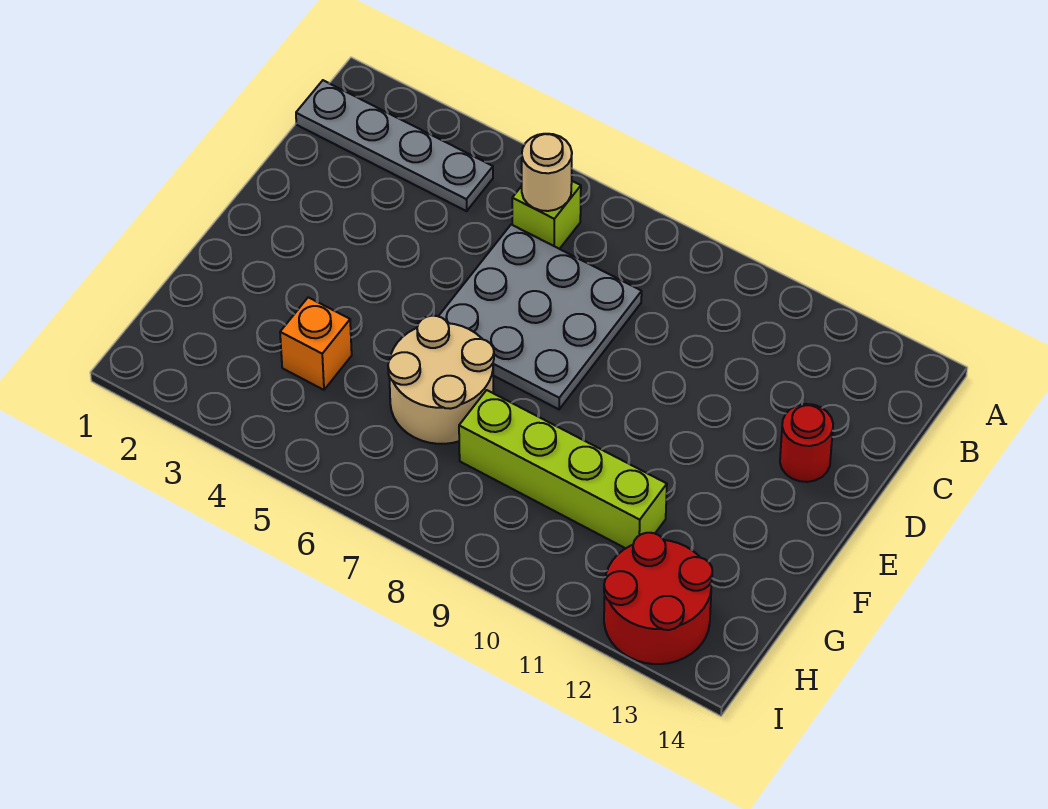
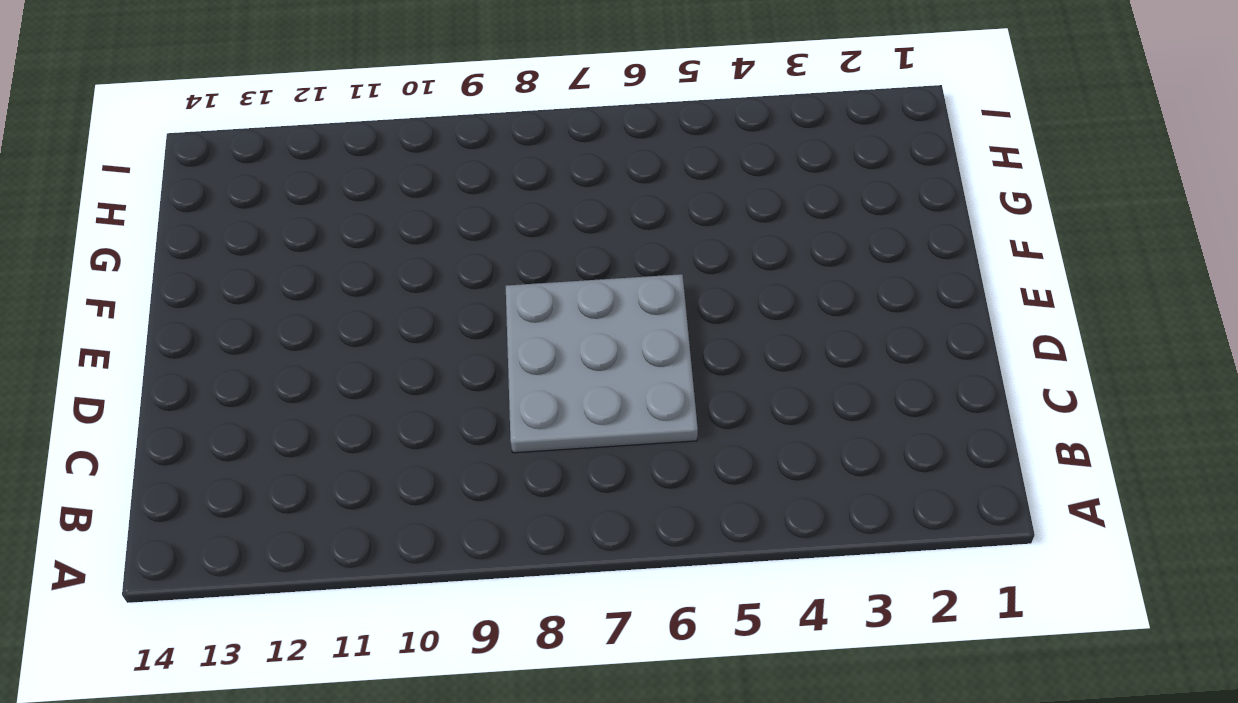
none -> grey plate B1:B4 level 1
none -> lime brick B6 level 1

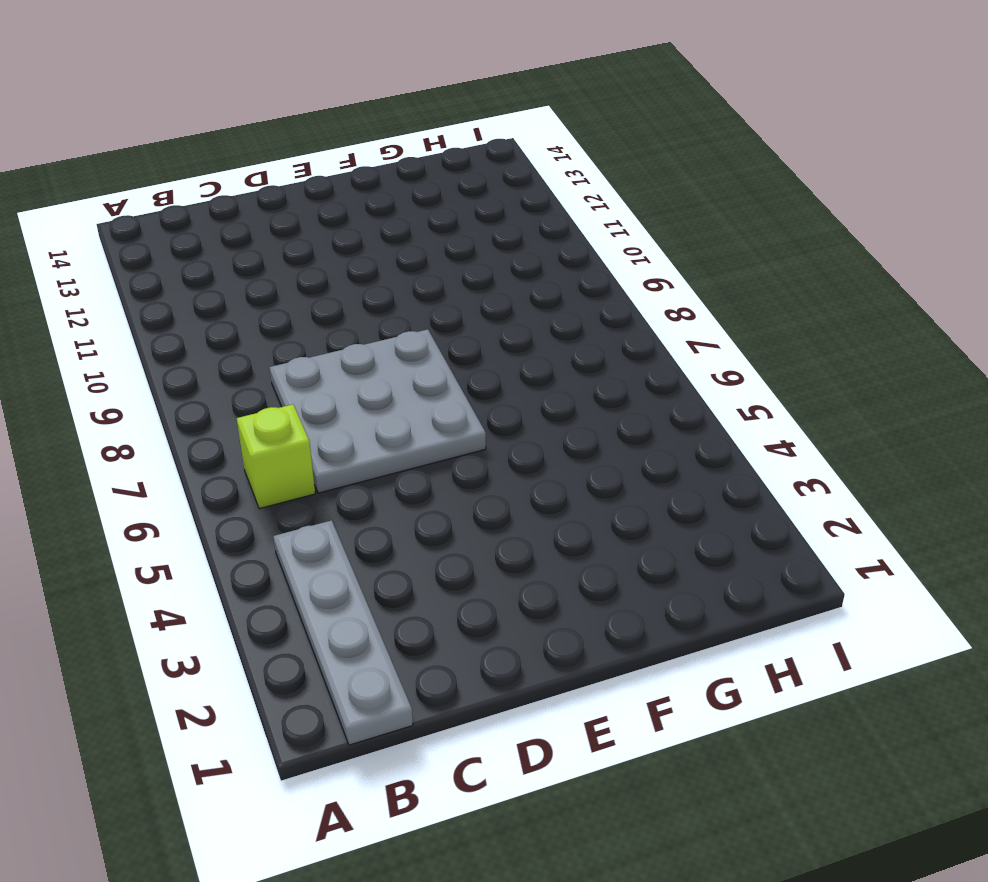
none -> red round brick D13 level 1
none -> tan round brick F6:G7 level 1

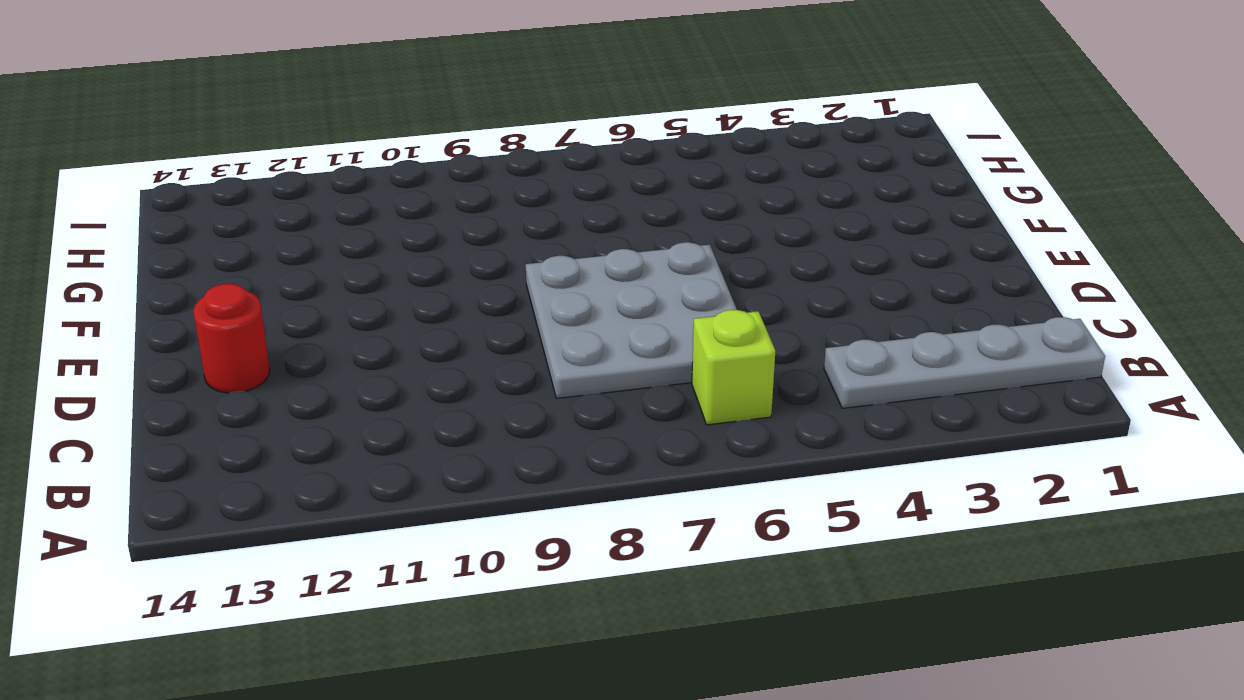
none -> tan round brick F6:G7 level 1
none -> orange brick G4 level 1

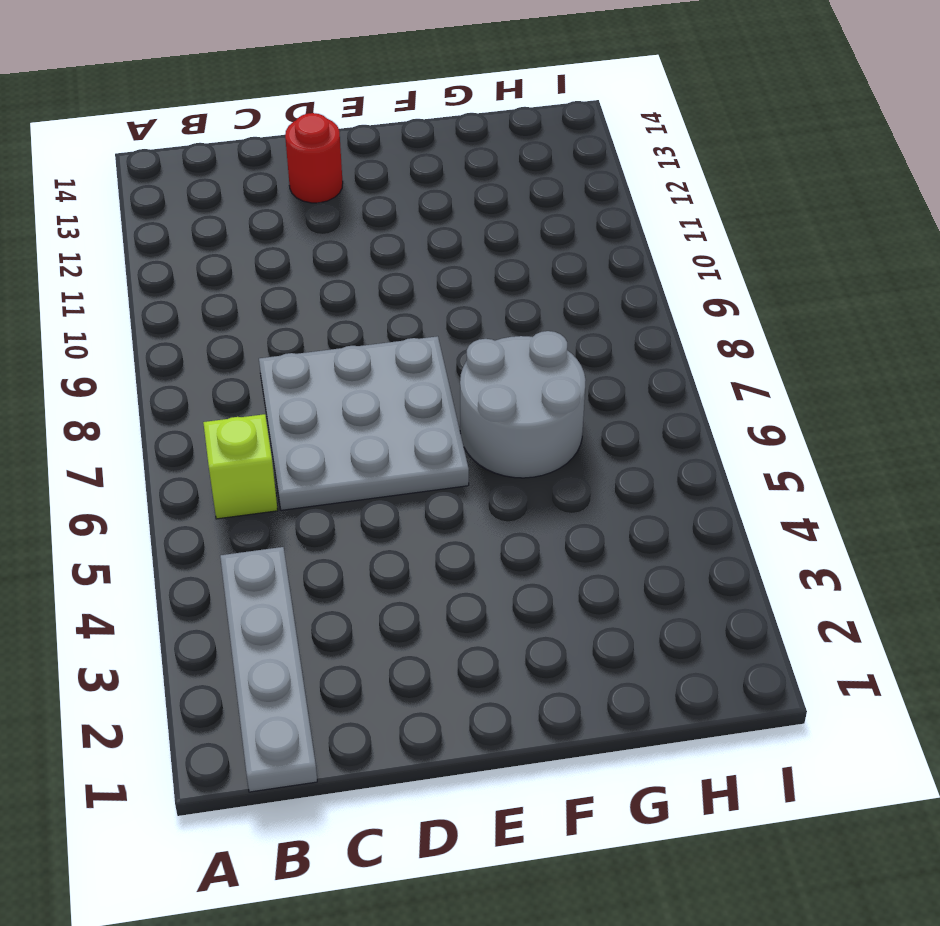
grey round brick F6:G7 level 1 -> tan round brick F6:G7 level 1
none -> orange brick G4 level 1
none -> lime brick G8:G11 level 1

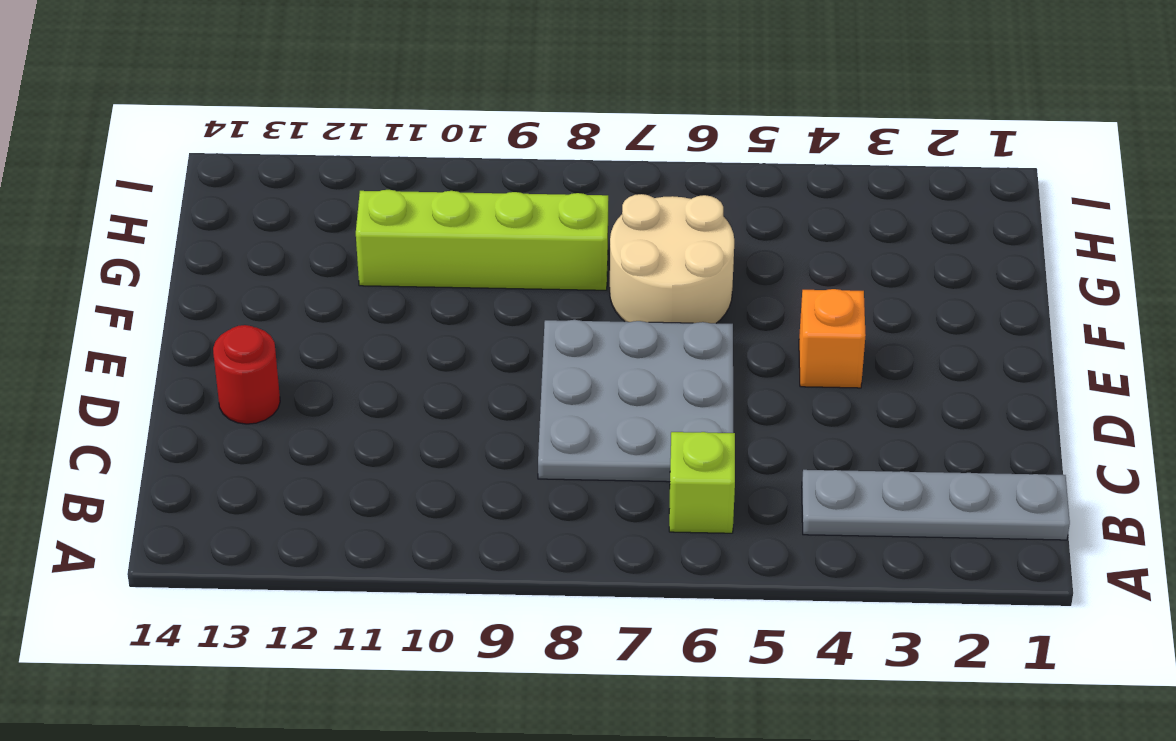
orange brick E4 level 1 -> orange brick G4 level 1
none -> red round brick H12:I13 level 1
none -> tan round brick B6 level 2

